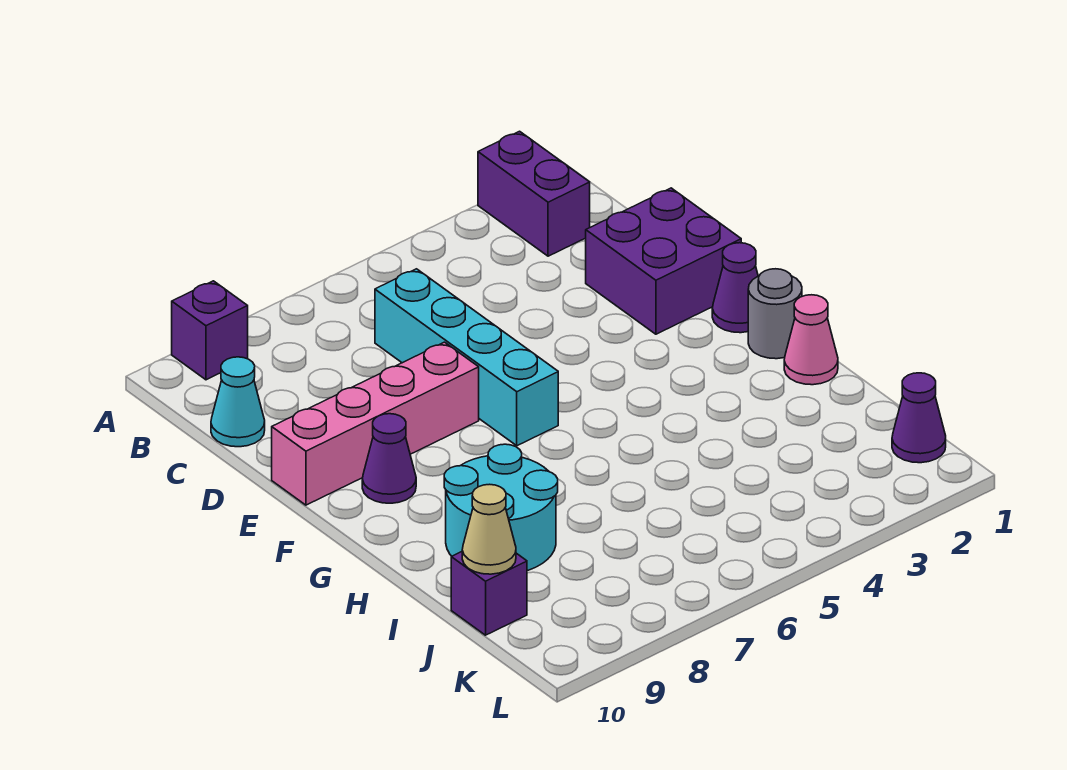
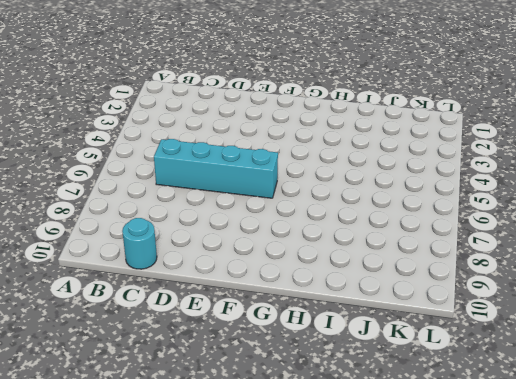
cyan round brick C10 level 1 -> cyan cone C10 level 1
none -> purple brick A2:B2 level 1
none -> purple brick A9 level 1
none -> purple brick D1:E2 level 1

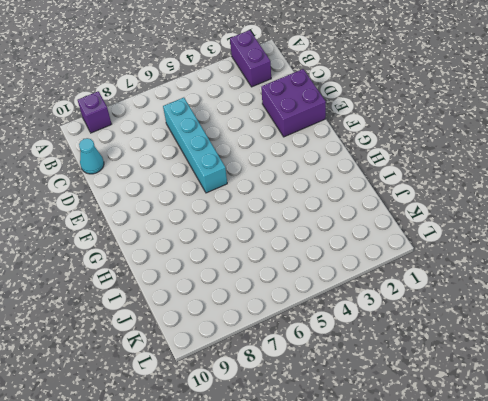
none -> pink brick E7:E10 level 1
none -> purple cone F1 level 1
none -> purple cone F9 level 1

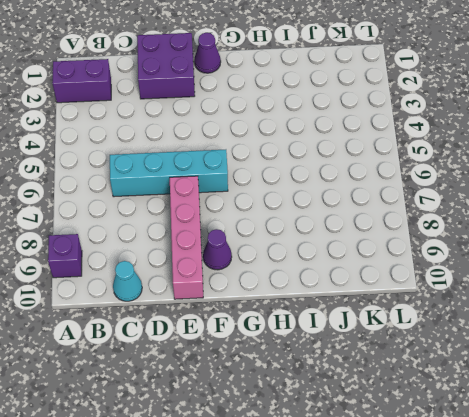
none -> grey round brick G1 level 1
none -> pink cone H1 level 1
none -> cyan round brick H8:I9 level 1

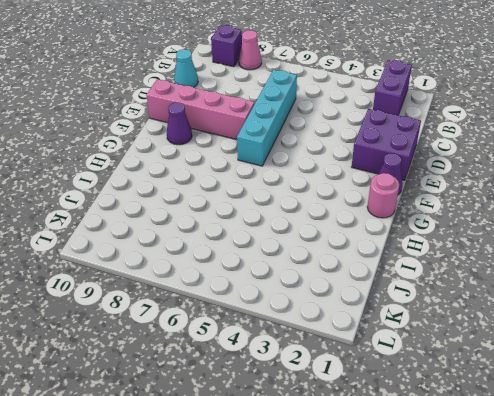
pink cone A8 level 1 -> pink cone H1 level 1
pink round brick G1 level 1 -> grey round brick G1 level 1
none -> cyan round brick H8:I9 level 1
none -> purple brick J10 level 1
none -> purple cone K1 level 1

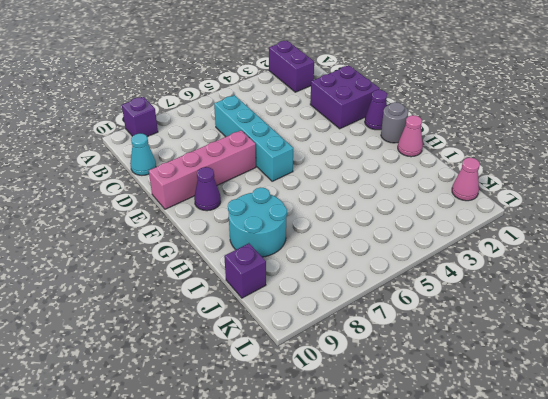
pink cone K1 level 1 -> purple cone K1 level 1
none -> tan cone J10 level 2

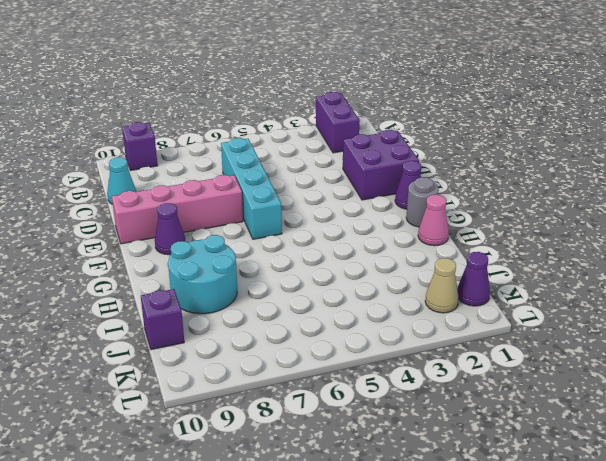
tan cone K2 level 1 -> tan cone J10 level 2

